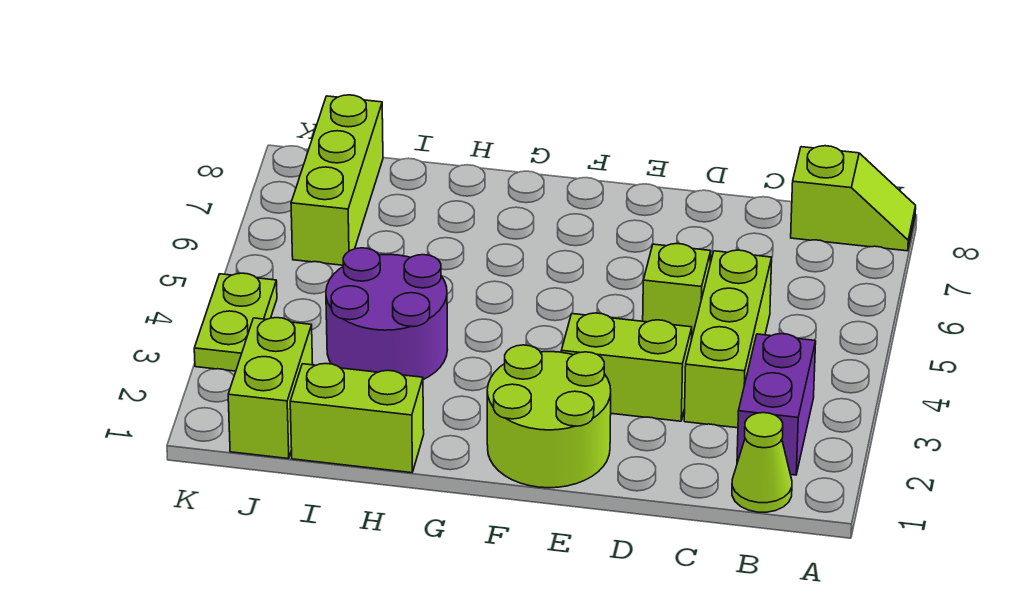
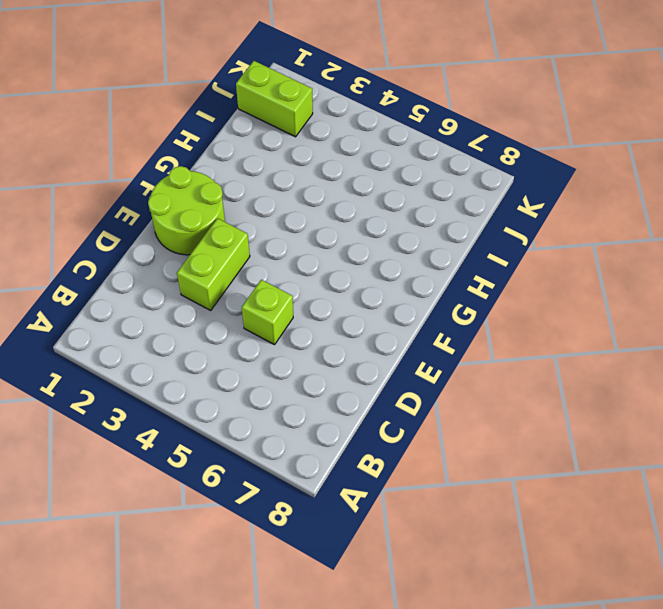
none -> lime slope A8:B8 level 1 top B
none -> lime cone B1 level 1
none -> purple brick B2:B3 level 1

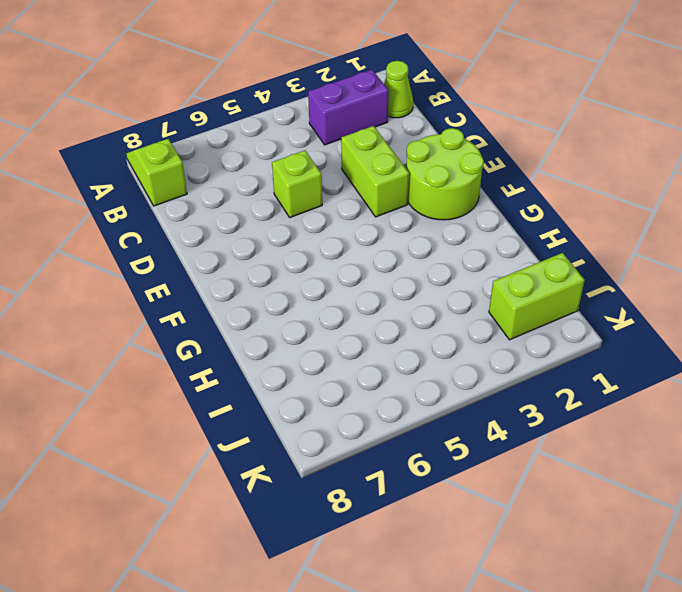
none -> lime brick C3:C5 level 1
none -> lime brick H1:I1 level 1
none -> purple round brick H3:I4 level 1

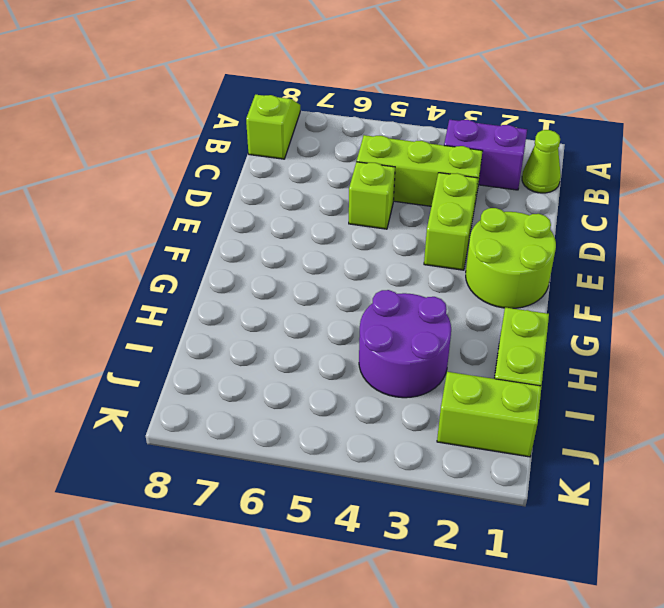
none -> lime brick J6:J8 level 1
none -> lime plate K3:K4 level 1

